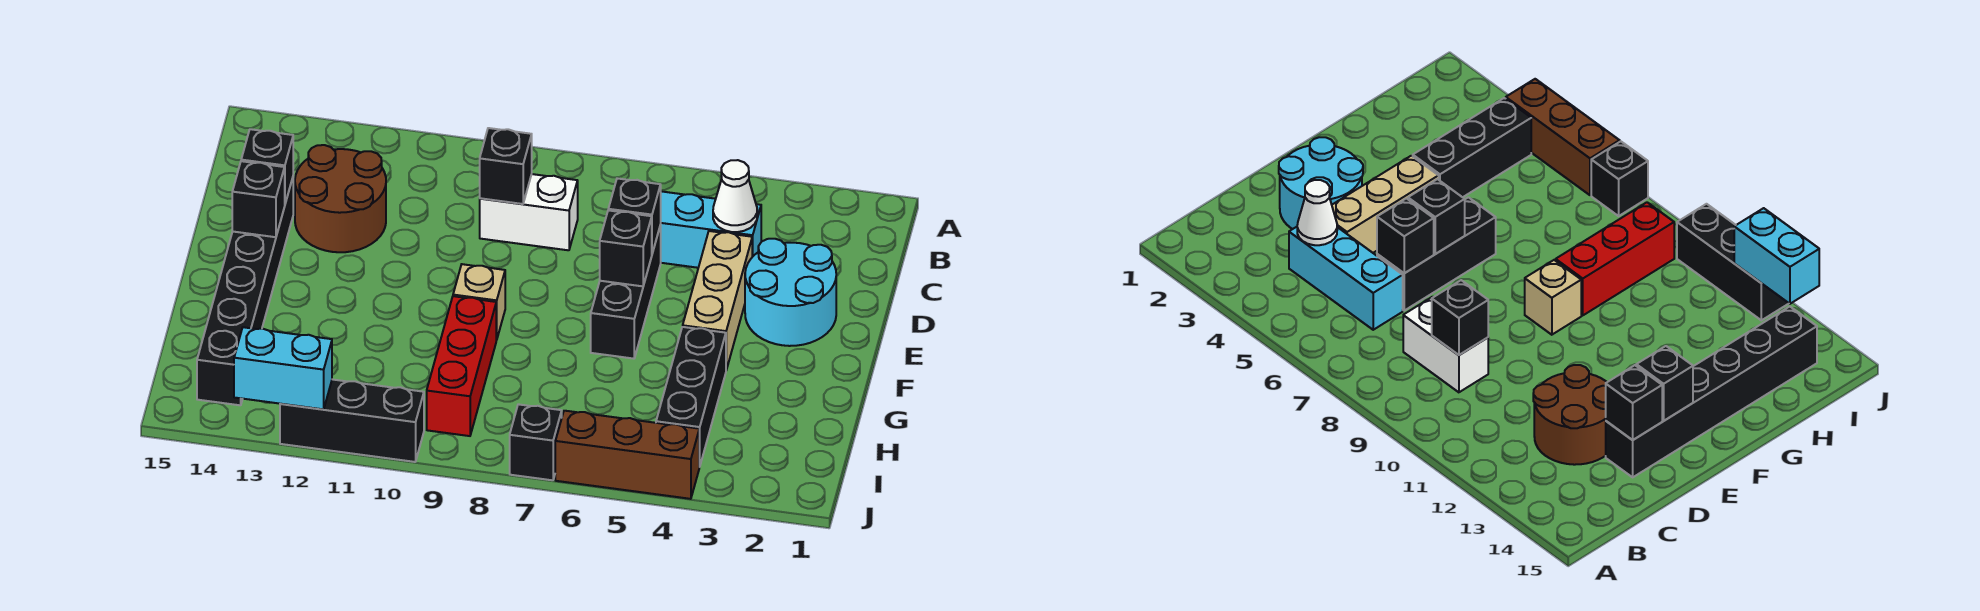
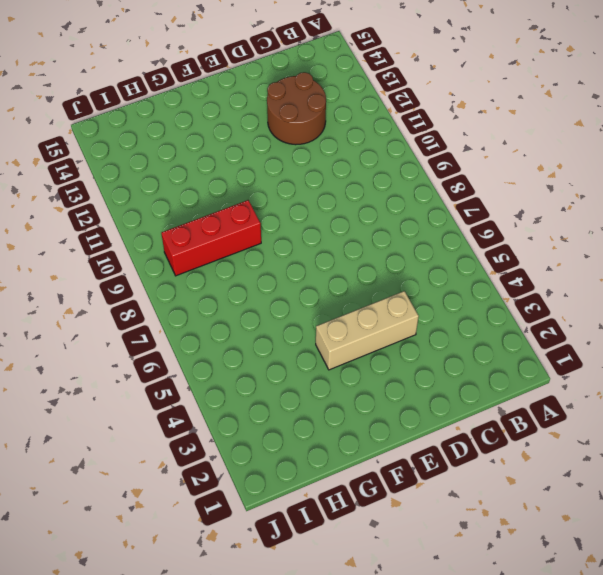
none -> cyan brick C4:C6 level 1
none -> white brick C8:C9 level 1
none -> cyan round brick D2:E3 level 1

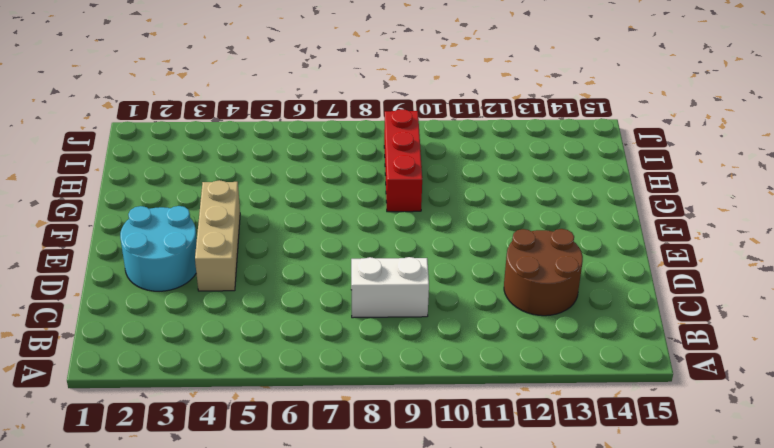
none -> cyan brick C4:C6 level 1
none -> black brick D6:F6 level 1
none -> black brick D14:I14 level 1

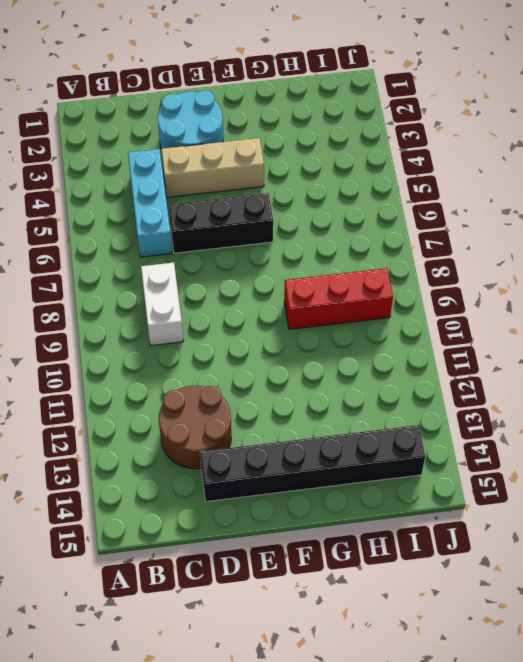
none -> tan brick F9 level 1
none -> black brick G4:I4 level 1
none -> brown brick J4:J6 level 1

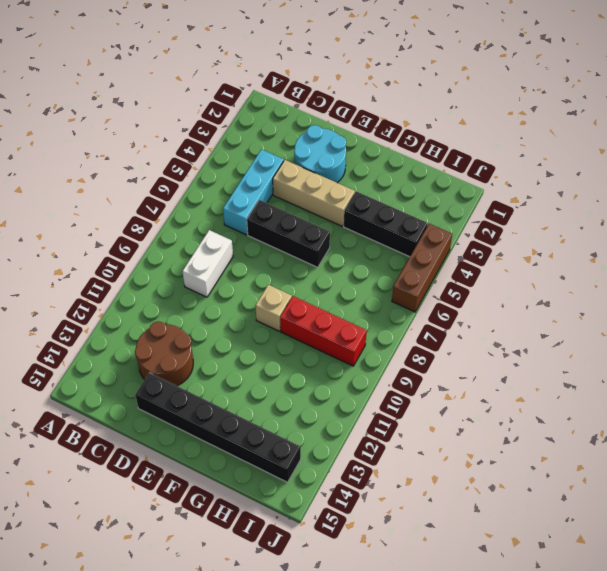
none -> black brick J7 level 1
none -> black brick J10:J12 level 1
none -> white cone C4 level 2

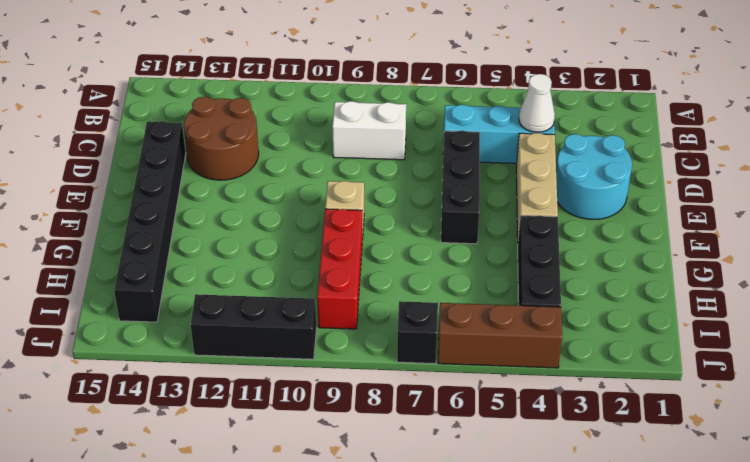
none -> black brick C9 level 2
none -> black brick D6 level 2
none -> black brick D14 level 2

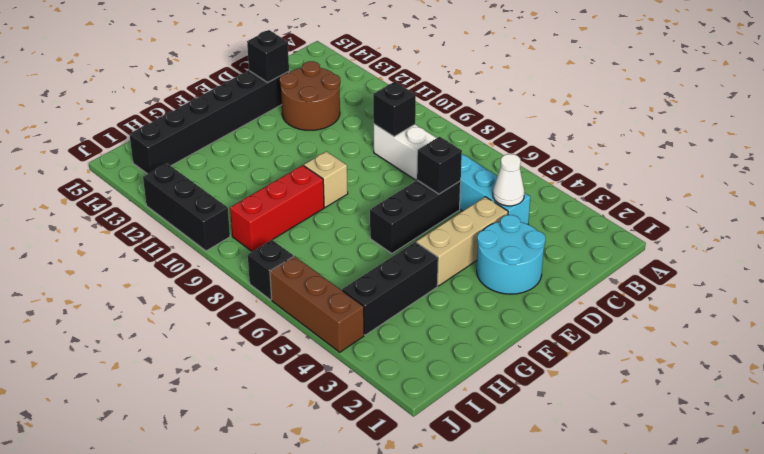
none -> black brick E6 level 2
none -> black brick E14 level 2
none -> cyan brick J12:J13 level 2

